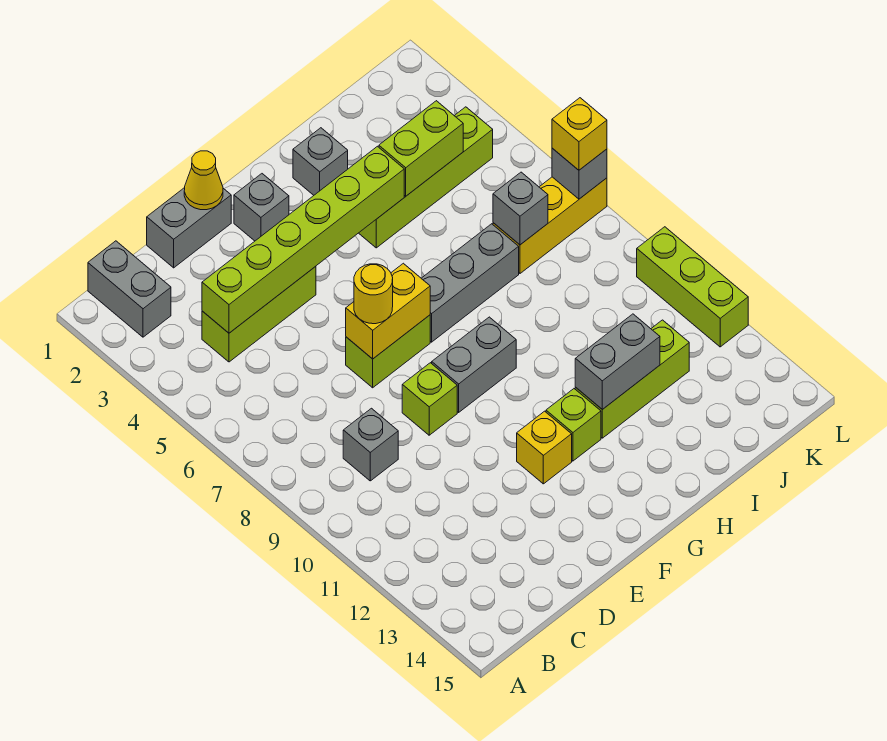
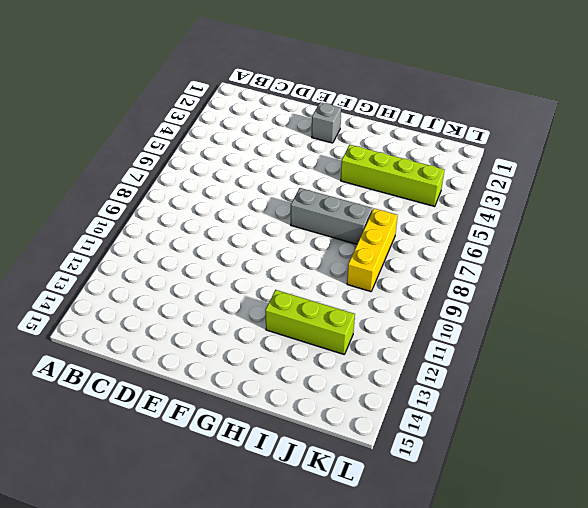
yellow brick J7:J9 level 1 -> yellow brick J7:L7 level 1
none -> grey brick B1:B2 level 1
none -> lime brick C4:E4 level 1
none -> grey brick C9 level 1

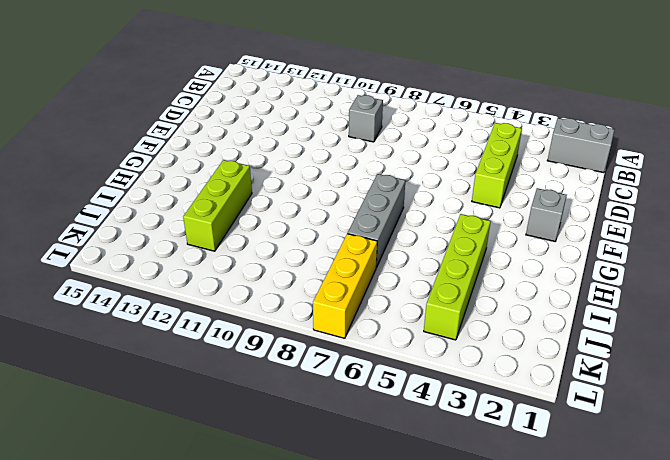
none -> grey brick D1:E1 level 1
none -> lime brick E7:F7 level 1
none -> lime brick E9 level 1

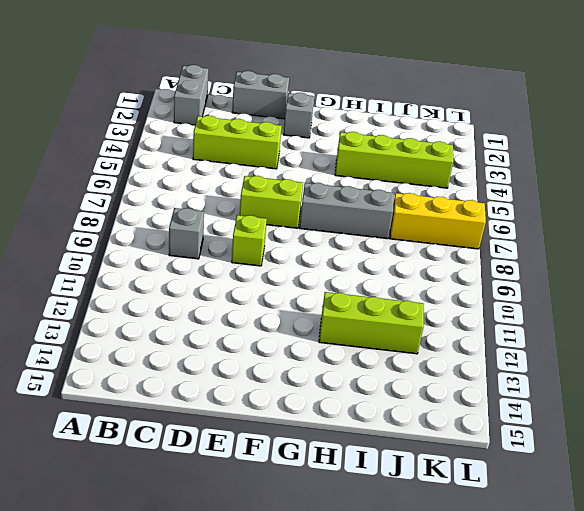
none -> grey brick F9:G9 level 1
none -> yellow brick F12 level 1
none -> lime brick G12 level 1

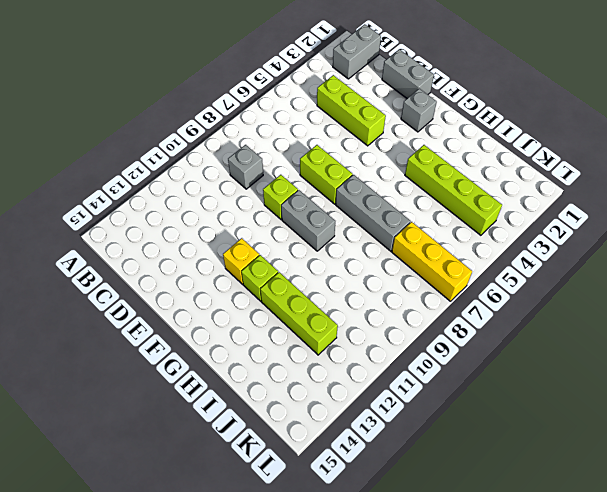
none -> grey brick H2 level 1
none -> lime brick L10:L12 level 1
none -> lime brick C4:H4 level 2

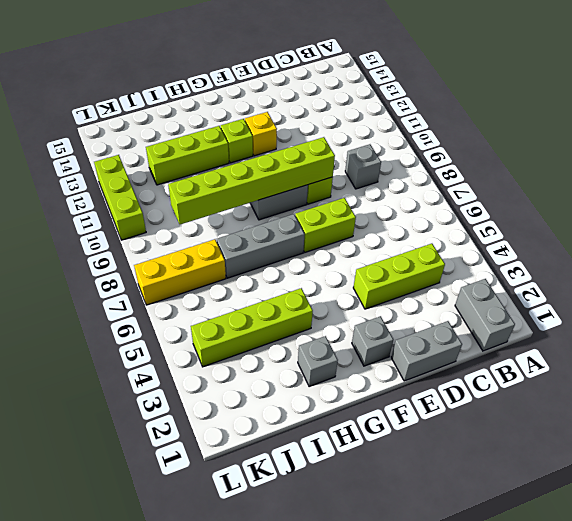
lime brick E9:J9 level 2 -> lime brick C4:H4 level 2
none -> yellow cone E1 level 2
none -> yellow brick E7:F7 level 2
none -> grey brick H12:I12 level 2

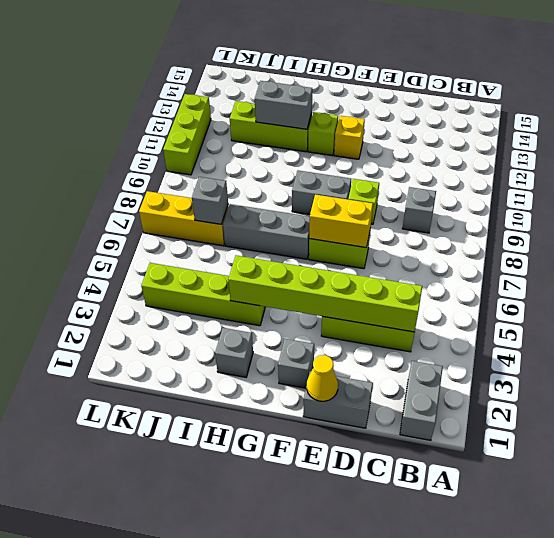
none -> lime brick I4:J4 level 2
none -> grey brick L7 level 2
none -> yellow round brick E7 level 3

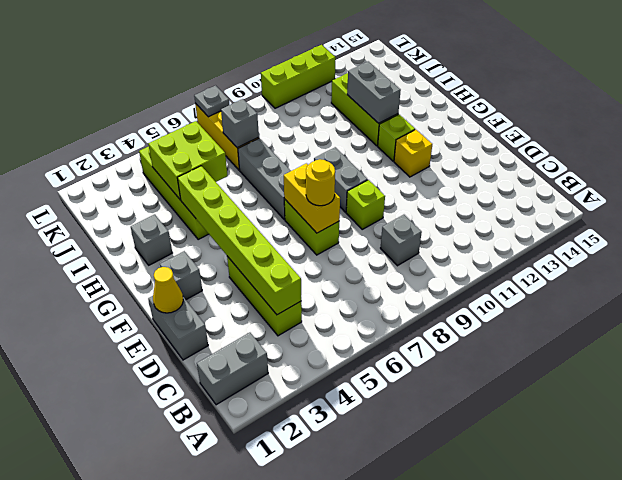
lime brick I4:J5 level 2 -> lime brick I4:J4 level 2
grey plate L7 level 2 -> grey brick L7 level 2
none -> yellow brick L7 level 3

